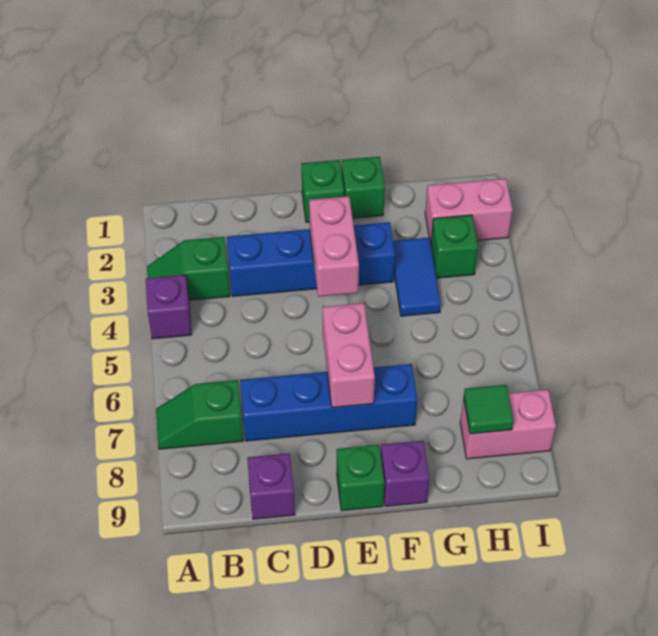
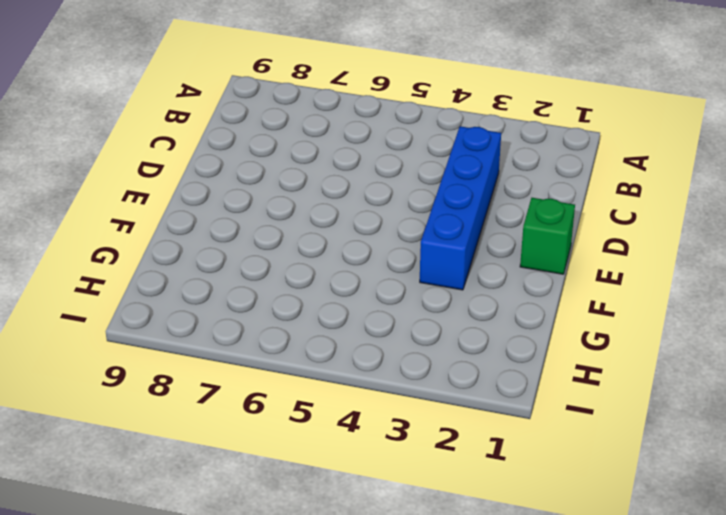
none -> green slope A3:B3 level 1 top B
none -> purple brick A4 level 1
none -> green slope A7:B7 level 1 top B

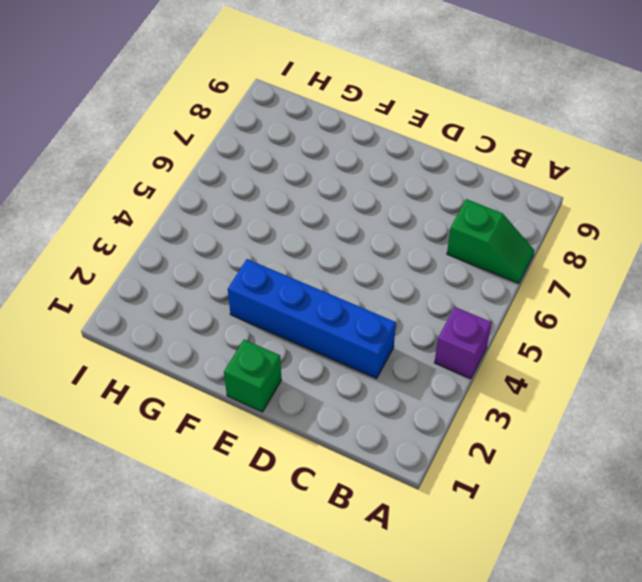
none -> green slope A3:B3 level 1 top B
none -> blue brick C7:F7 level 1
none -> purple brick C9 level 1

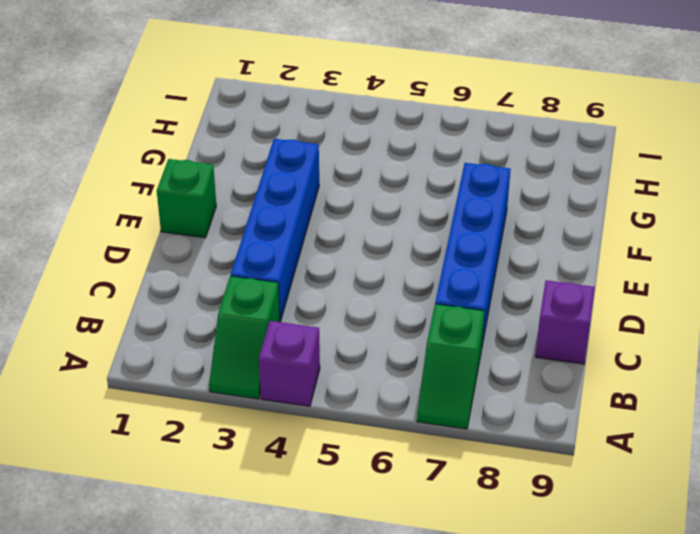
none -> green brick E9 level 1
none -> green brick F1 level 1
none -> purple brick F9 level 1

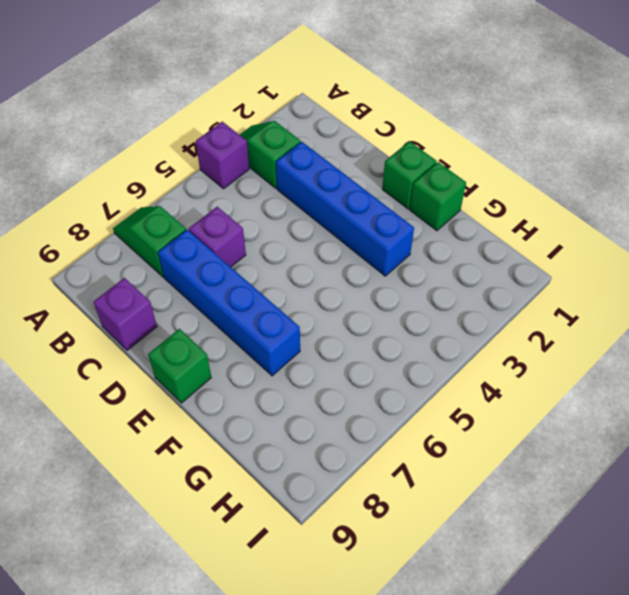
purple brick C6 level 1 -> purple brick F9 level 1
none -> blue tile G3:G4 level 1
none -> pink brick H2:I2 level 1
none -> green brick H3 level 1

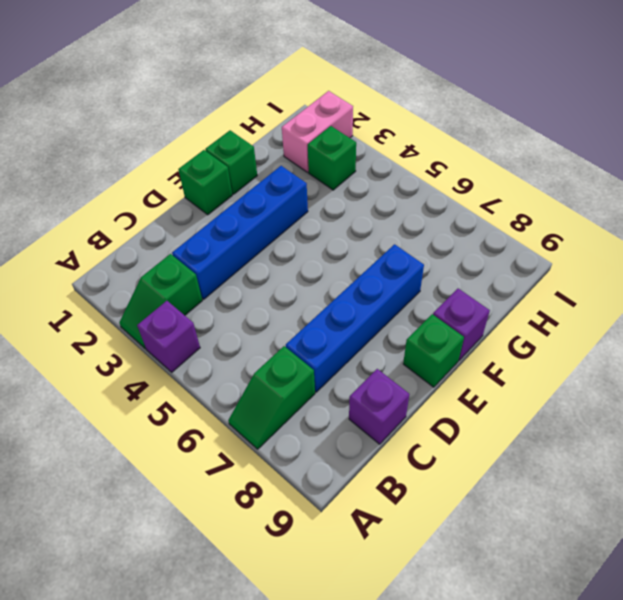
none -> blue tile G3:G4 level 1
none -> pink brick H8:I8 level 1
none -> pink brick E3:E4 level 2

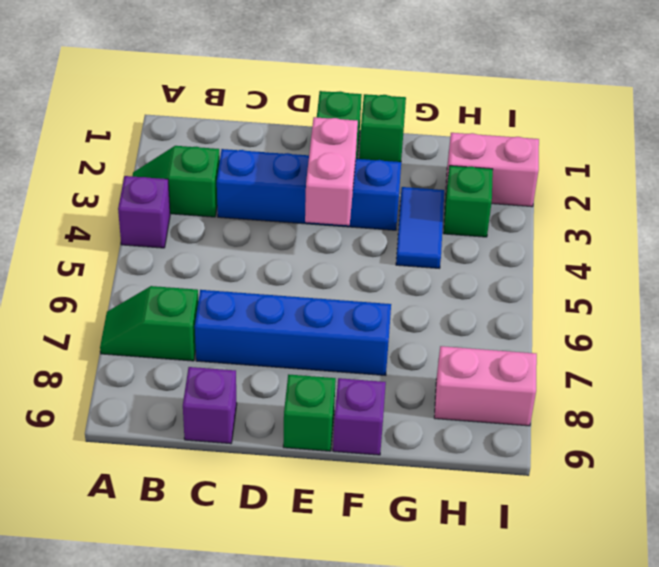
none -> pink brick E6:E7 level 2
none -> green tile H8 level 2

